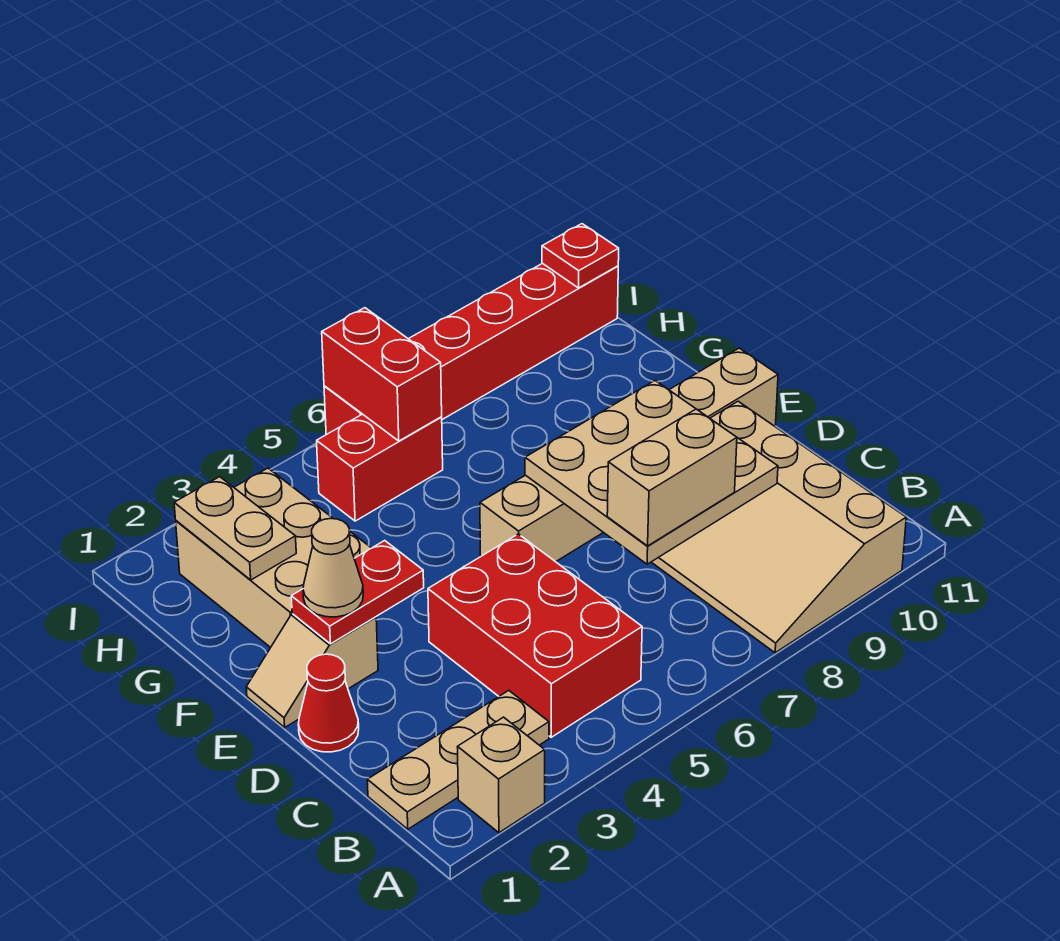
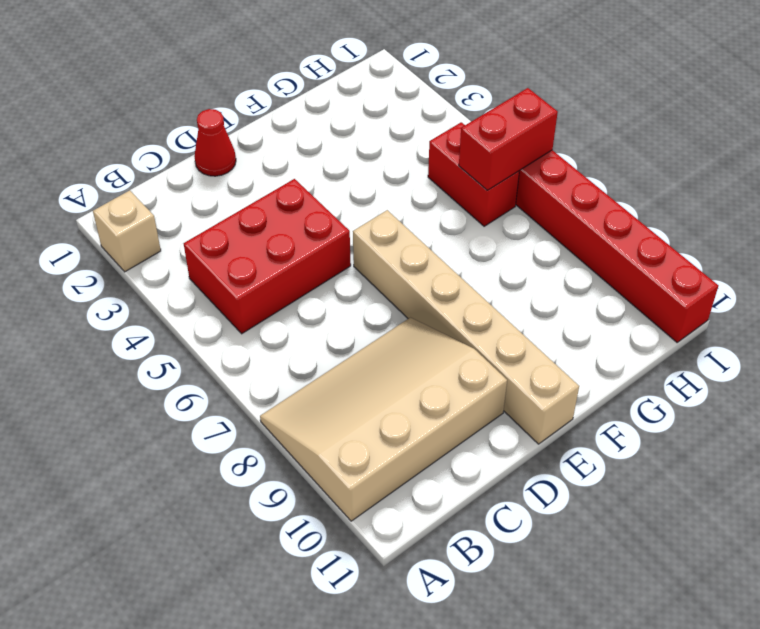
none -> tan plate B1:B3 level 1
none -> tan slope E1:E2 level 1 top 2
none -> tan brick F2:H3 level 1

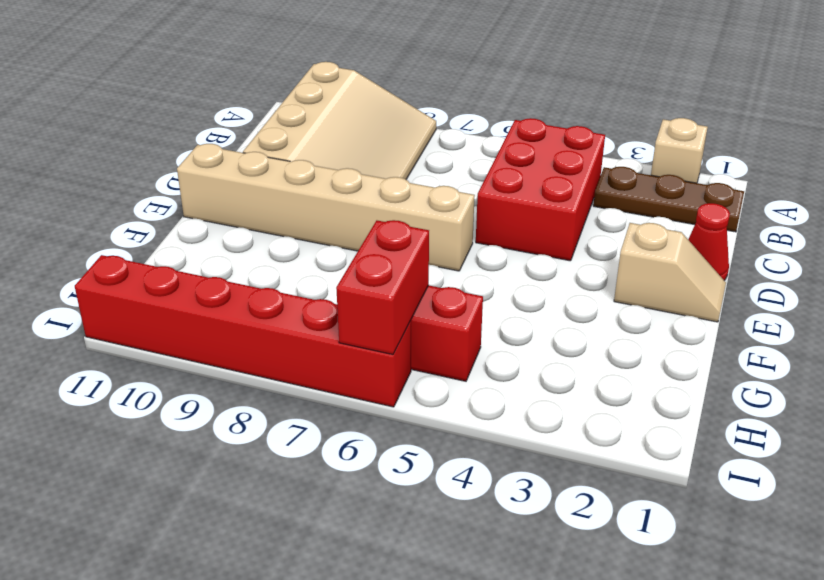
brown plate B1:B3 level 1 -> tan plate B1:B3 level 1
none -> tan brick F2:H3 level 1
none -> tan plate C7:E9 level 2
none -> red plate E2:E3 level 2

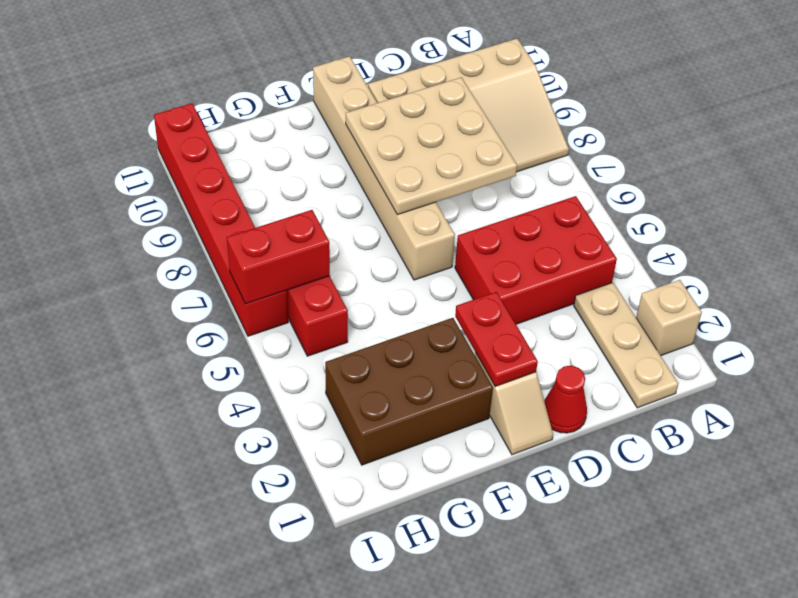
brown brick F2:H3 level 1 -> tan brick F2:H3 level 1
none -> tan plate G2:H2 level 2
none -> red plate I11 level 2
none -> tan brick C7:C8 level 3

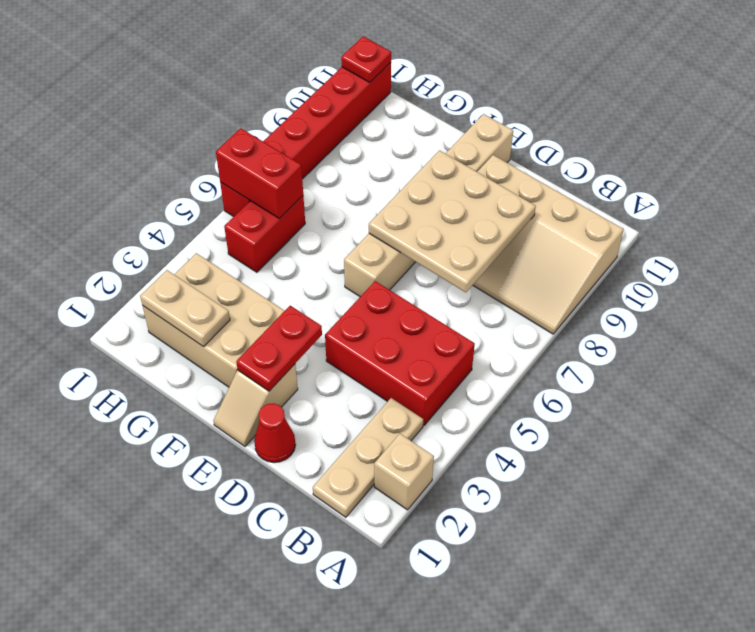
none -> tan brick C7:C8 level 3
none -> tan cone E2 level 3

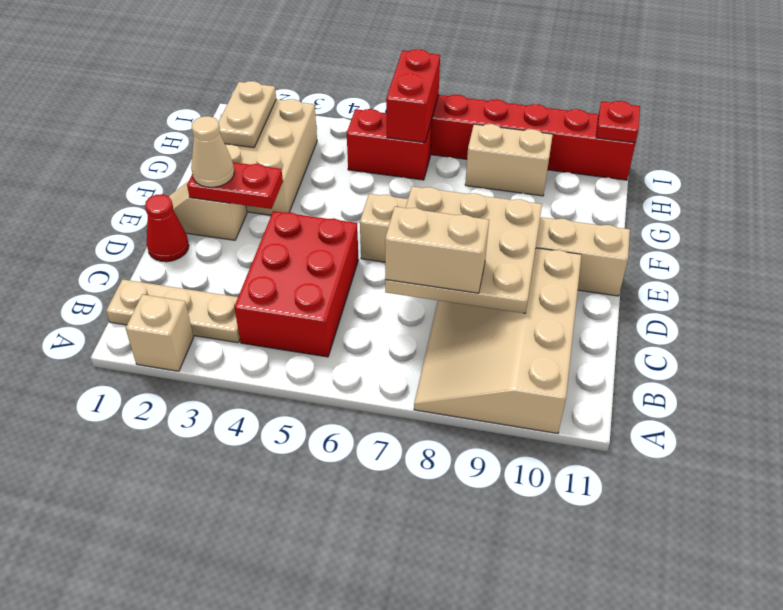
tan brick H8:H9 level 1 -> none

